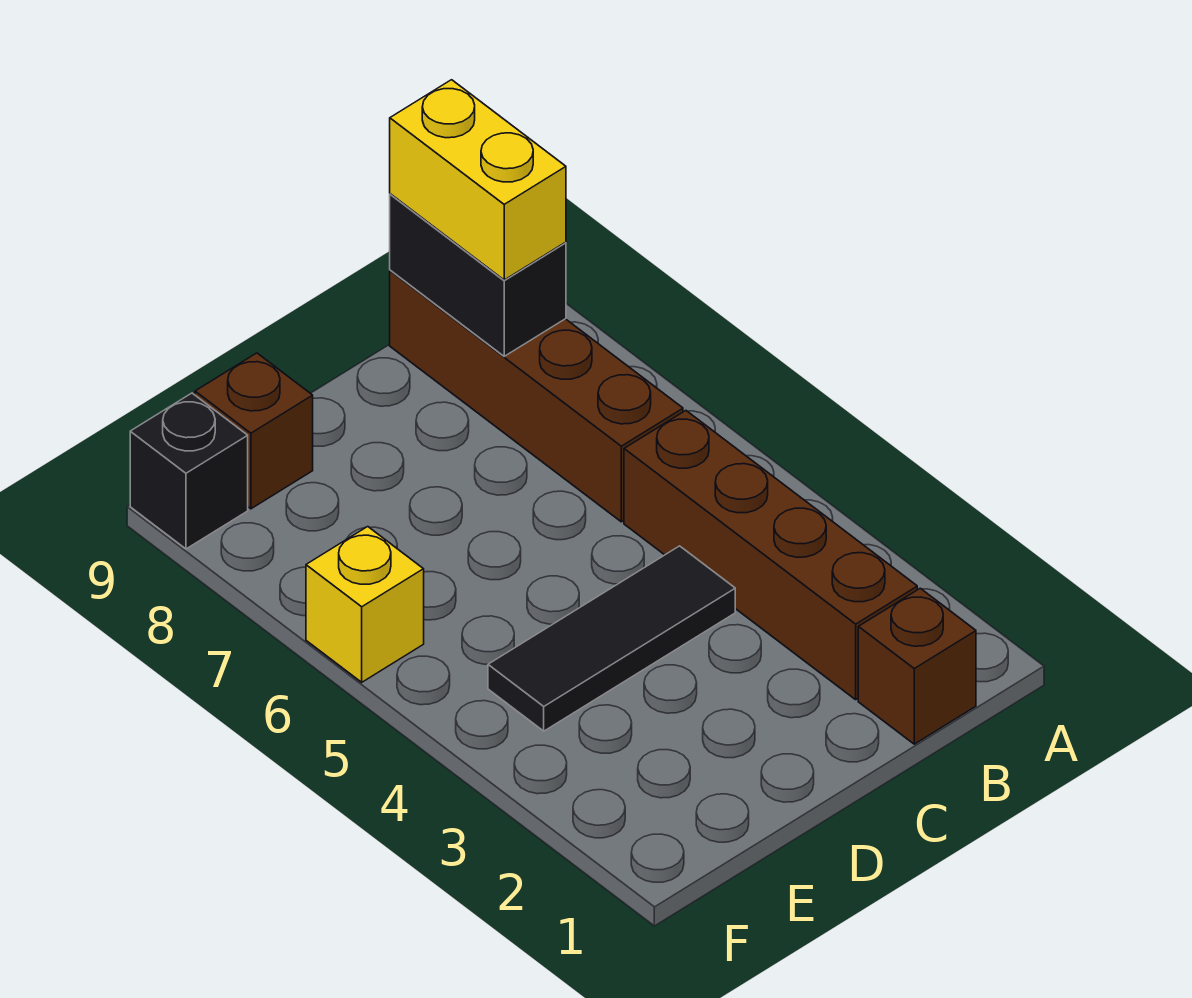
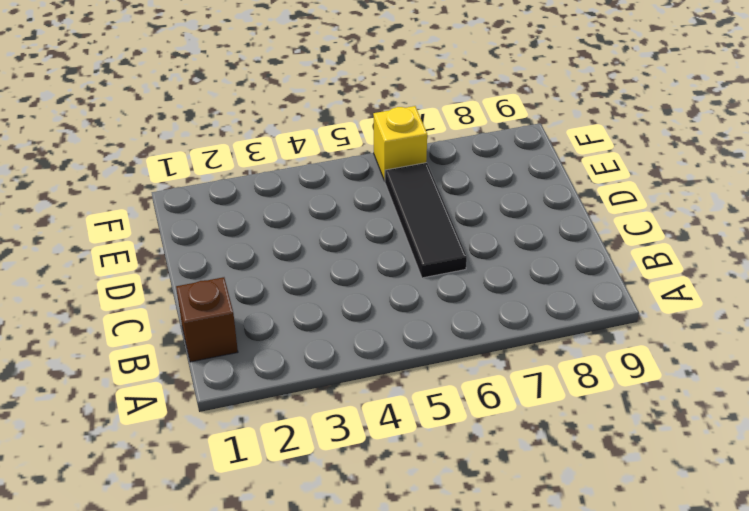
black tile C6:E6 level 1 -> black tile C4:E4 level 1
none -> brown brick B2:B5 level 1
none -> brown brick B6:B9 level 1

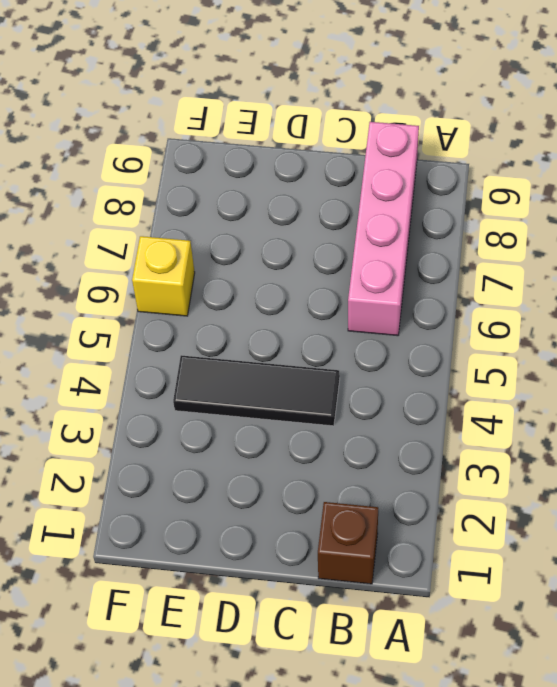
pink brick B6:B9 level 1 -> brown brick B6:B9 level 1
none -> brown brick B2:B5 level 1
none -> brown brick E9 level 1

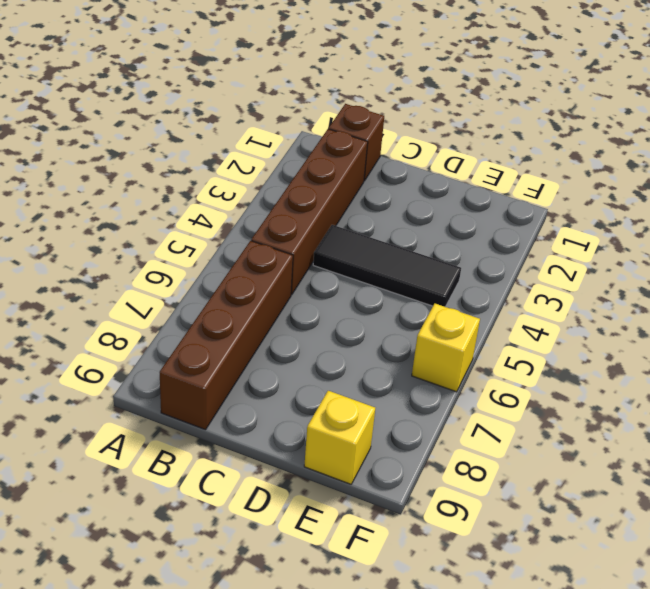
yellow brick E9 level 1 -> brown brick E9 level 1
none -> black brick F9 level 1
none -> black brick B8:B9 level 2

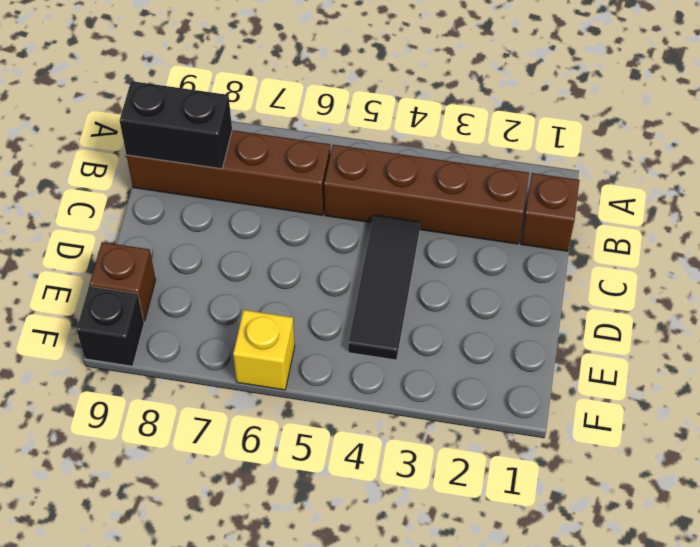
none -> yellow brick B8:B9 level 3

